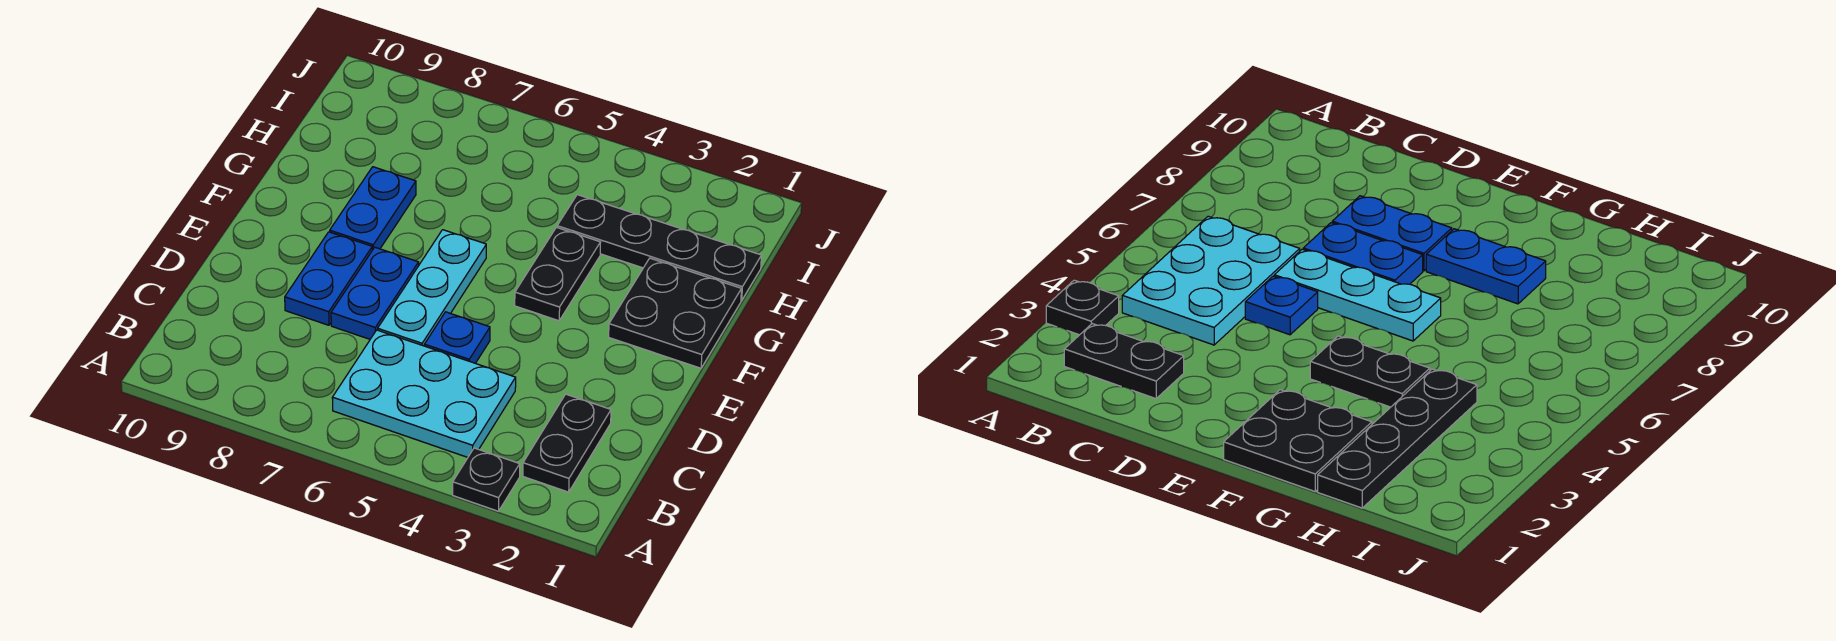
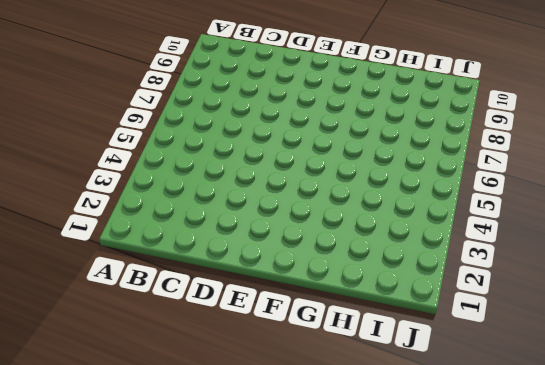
none -> black plate A3 level 1
none -> black plate B2:C2 level 1

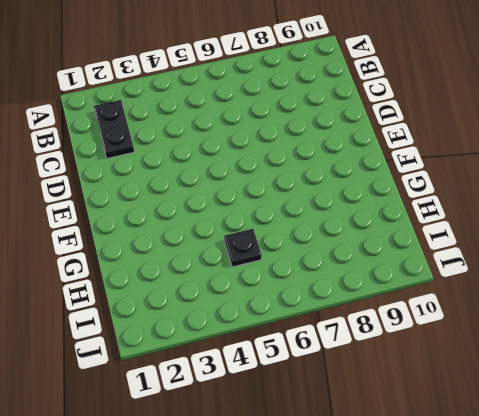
black plate H5 level 1 -> black plate A3 level 1
none -> cyan plate B4:C6 level 1
none -> blue plate D5 level 1

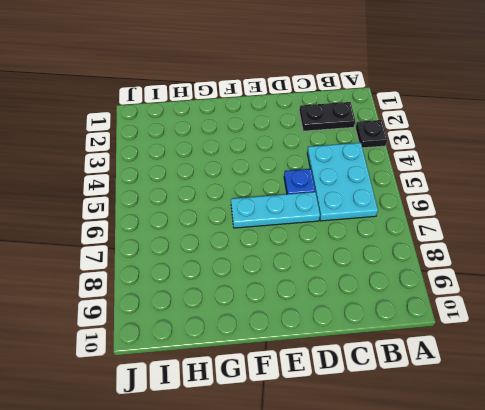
none -> blue plate D7:E7 level 1
none -> blue plate D8:E8 level 1

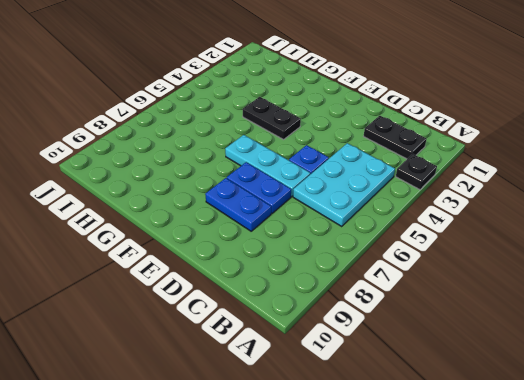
none -> black plate F1:G2 level 1
none -> blue plate F8:G8 level 1

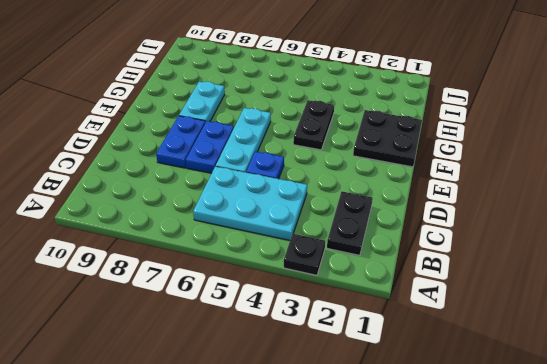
cyan plate F8:G8 level 1 -> blue plate F8:G8 level 1
none -> black plate H1:H4 level 1

